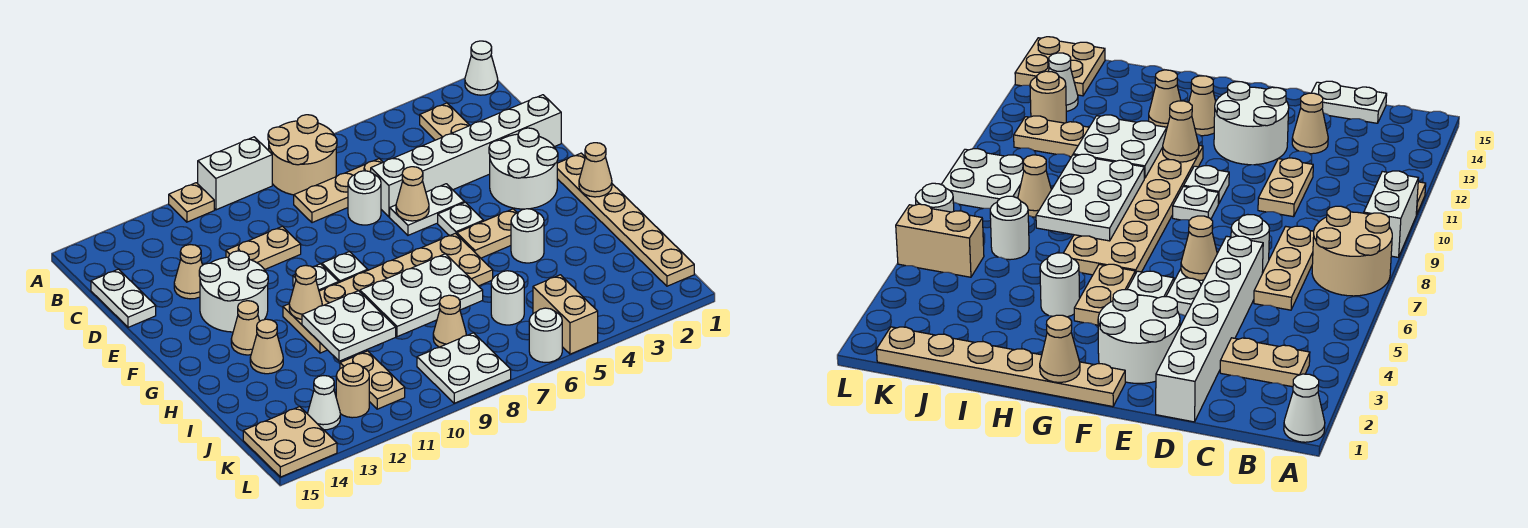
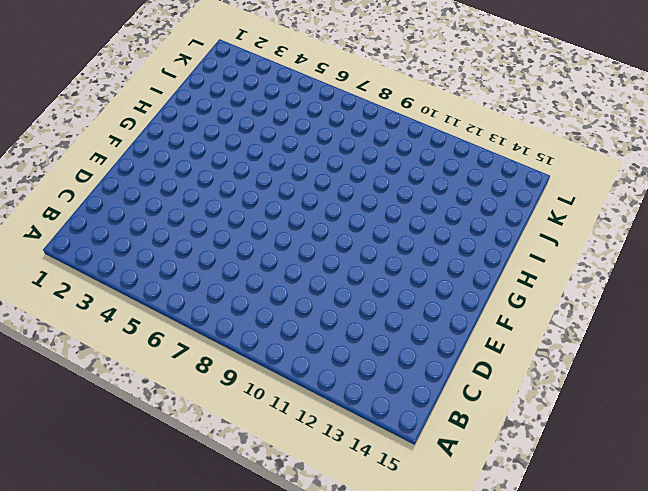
none -> white cone A1 level 1
none -> tan round brick A7:B8 level 1
none -> white brick A9:A10 level 1
none -> tan plate A11 level 1

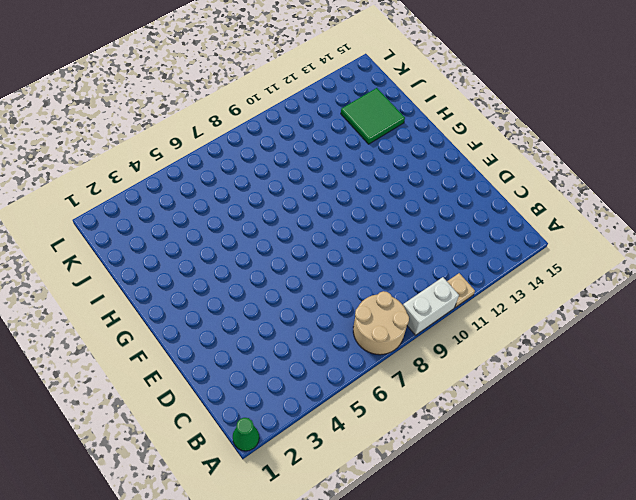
green cone A1 level 1 -> white cone A1 level 1
green tile I13:J14 level 1 -> none
none -> tan plate B3:C3 level 1
none -> tan plate C6:C8 level 1
none -> white plate C15:D15 level 1
none -> white brick D1:D6 level 1

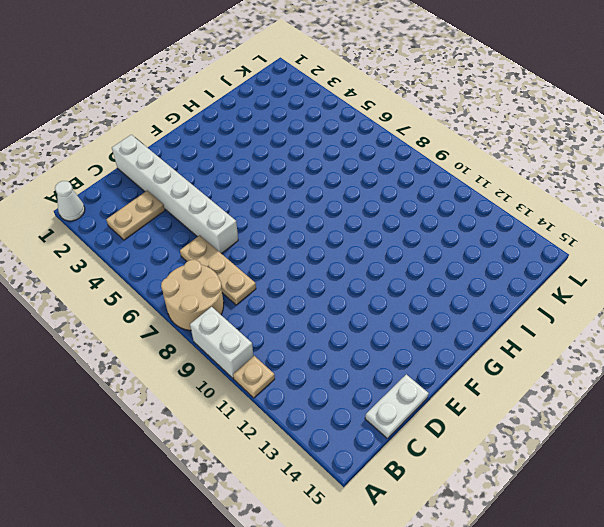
none -> white round brick D7 level 1
none -> tan plate D10:D11 level 1
none -> tan cone D13 level 1
none -> white round brick E2:F3 level 1

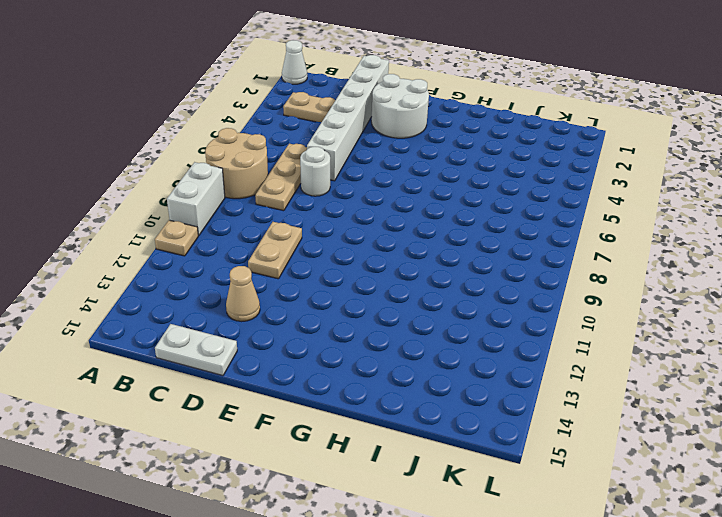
none -> white plate E5:E6 level 1
none -> white round brick E12:F13 level 1
none -> tan plate F1:K1 level 1
none -> white plate F5 level 1

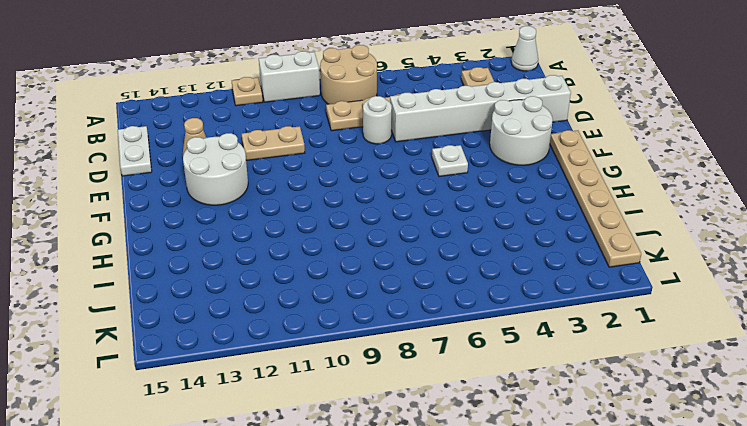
none -> white plate E5:E6 level 1
none -> white plate F9 level 1
none -> white plate F10 level 1
none -> tan plate G4:G5 level 1

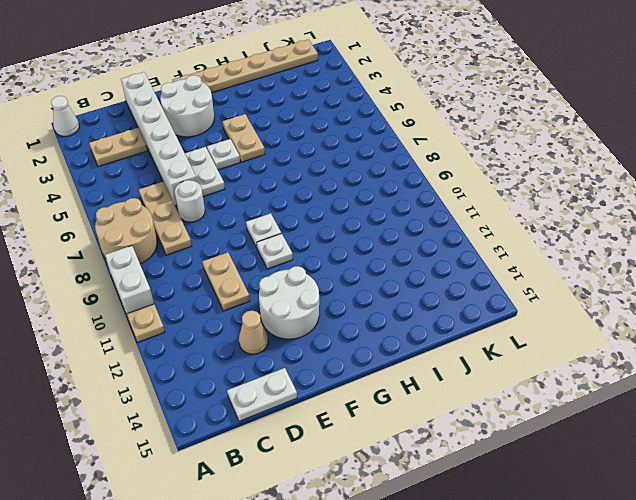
none -> tan plate G6:H11 level 1
none -> tan cone G13 level 1
none -> white round brick H4 level 1
none -> tan cone H13 level 1

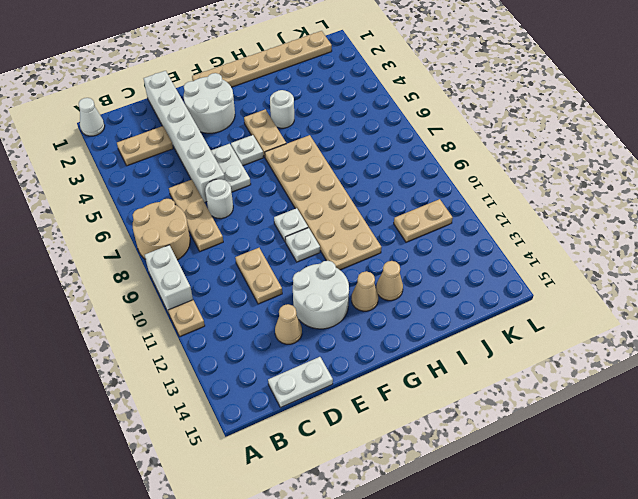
none -> white round brick J6 level 1
none -> tan cone J8 level 1
none -> tan brick K5:L5 level 1
none -> white plate K8:L9 level 1

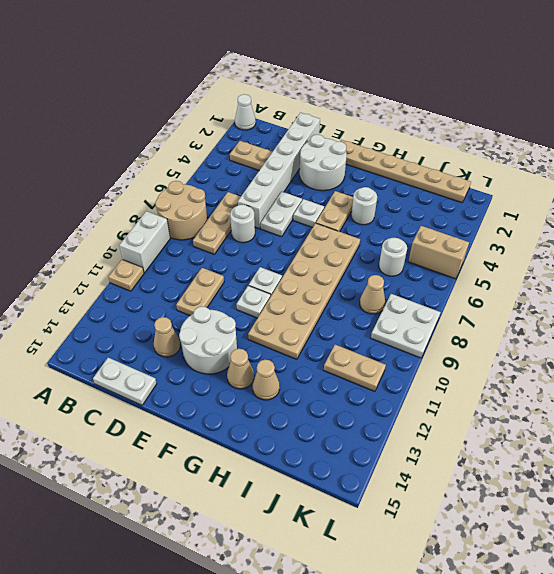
none -> tan round brick K12 level 1
none -> white cone K13 level 1
none -> tan plate K14:L15 level 1
none -> white round brick L6 level 1

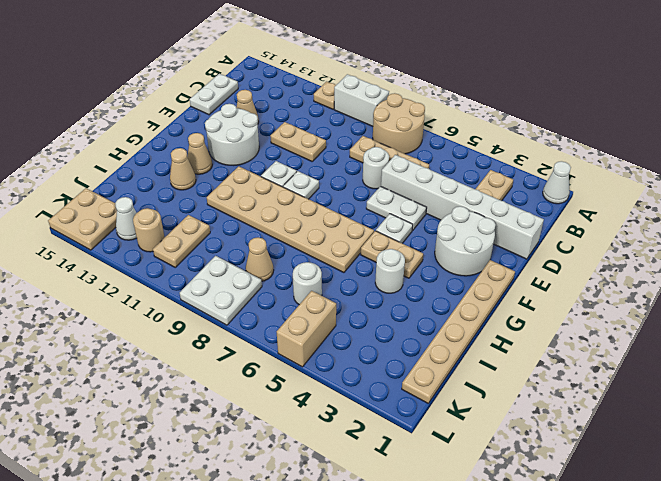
none -> white round brick L6 level 1
none -> tan cone E6 level 2
none -> tan cone G1 level 2
none -> tan cone G11 level 2

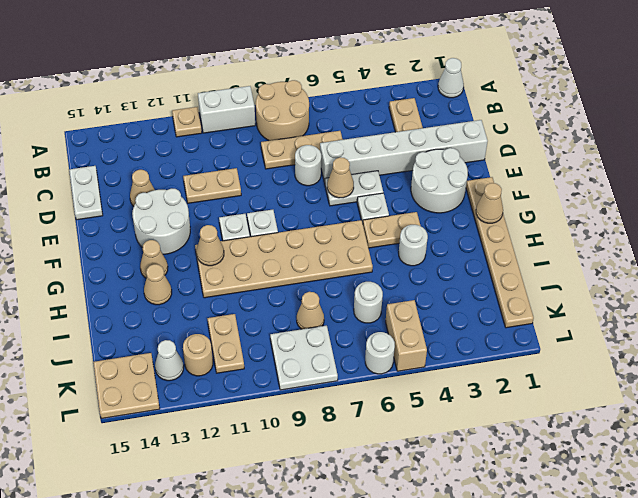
none -> white plate H7:I9 level 2
none -> white plate H10:I11 level 2

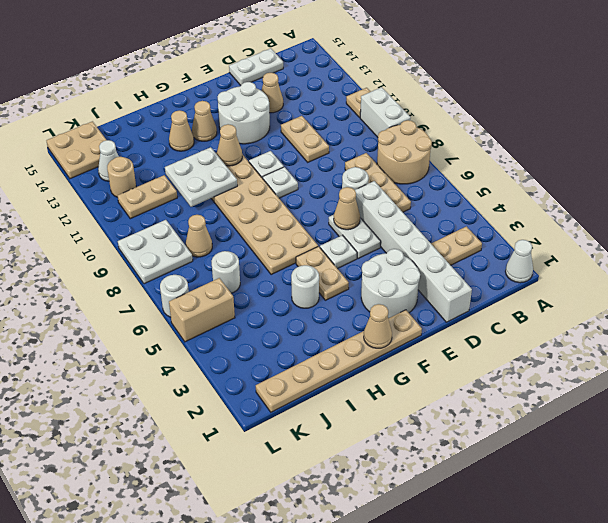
none -> white plate H7:I9 level 2

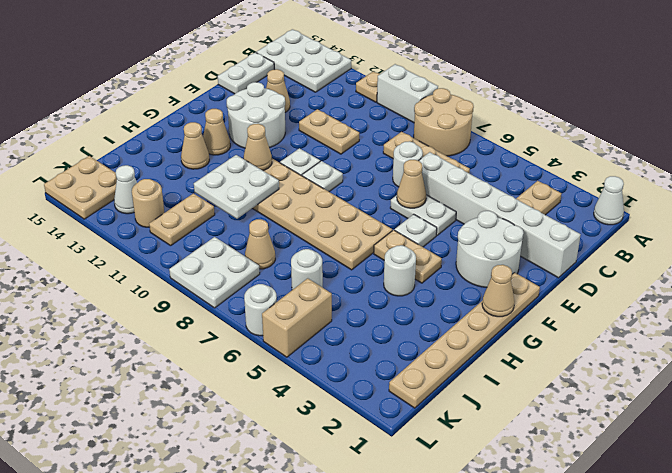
white plate A13:B15 level 1 -> white plate H7:I9 level 2

